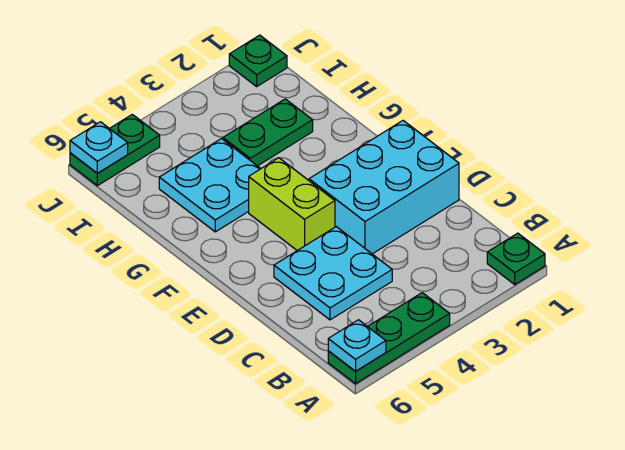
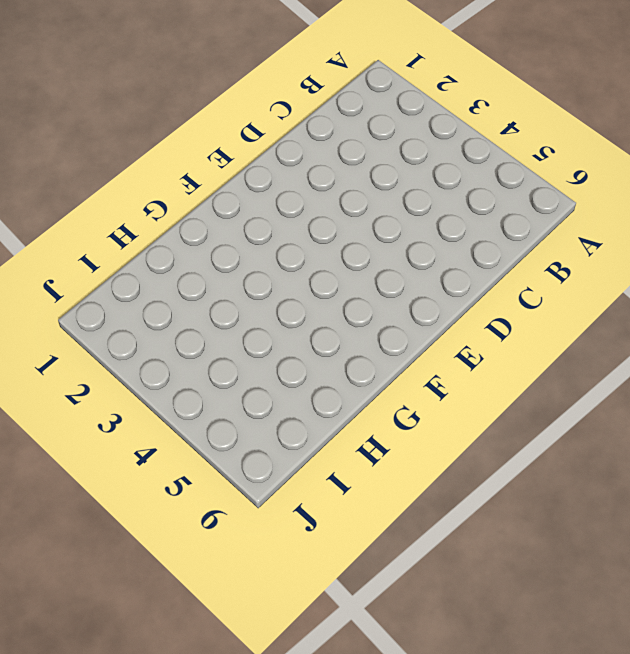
none -> green plate A1 level 1
none -> green plate A4:A6 level 1

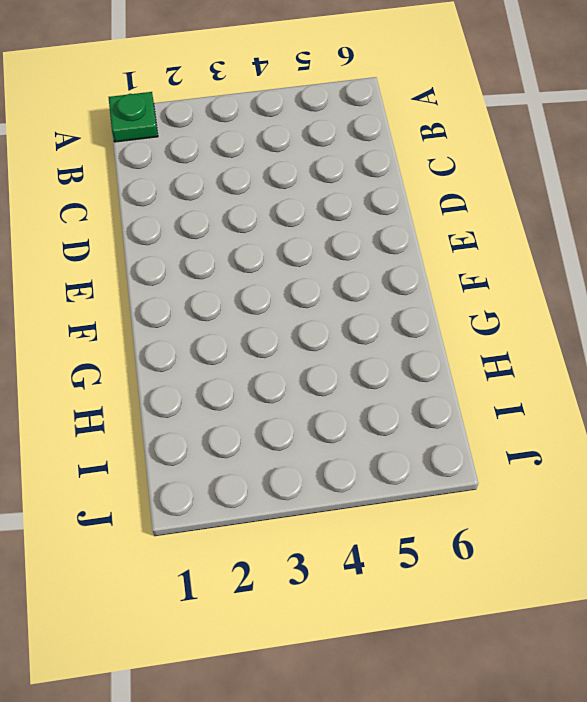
none -> green plate A4:A6 level 1
none -> cyan plate C4:D5 level 1

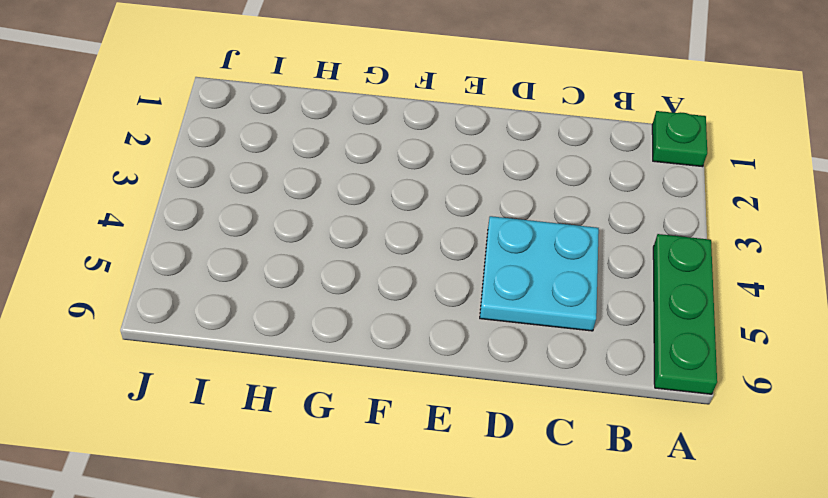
none -> cyan brick D1:E3 level 1
none -> lime brick E4:F4 level 1

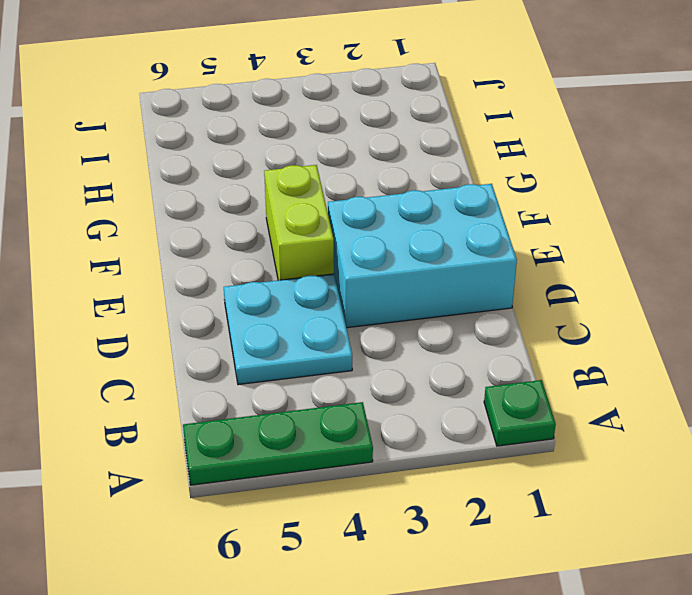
none -> cyan plate G4:H5 level 1
none -> green plate H2:H3 level 1

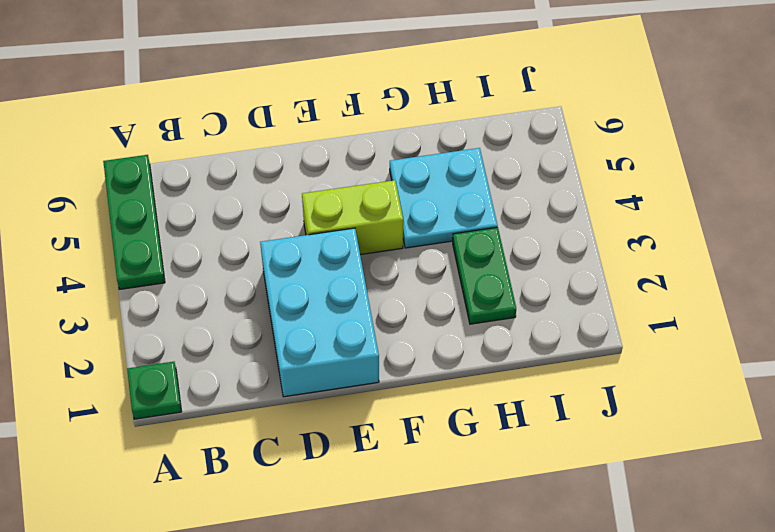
none -> cyan plate C4:D5 level 1
none -> green plate J1 level 1

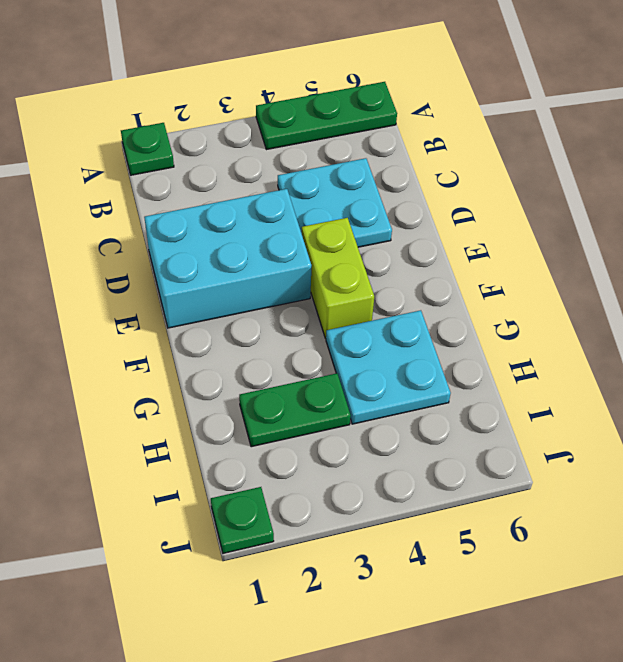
none -> green plate J5:J6 level 1
none -> cyan plate A6 level 2

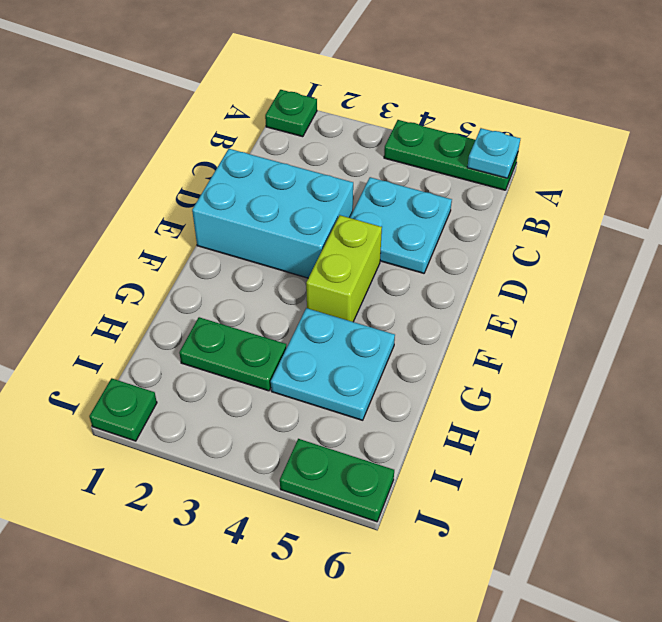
none -> cyan plate J6 level 2

